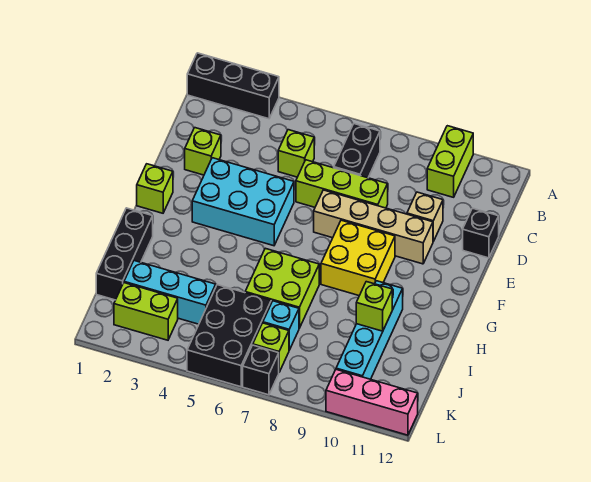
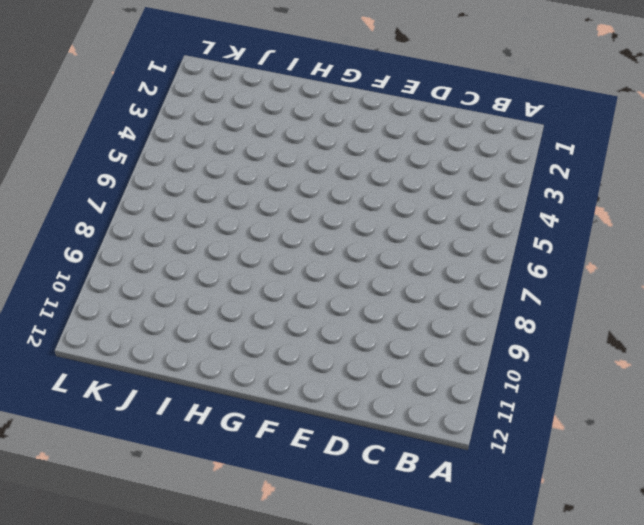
none -> black brick A1:A3 level 1
none -> lime brick A10:B10 level 1
none -> black brick B7:C7 level 1

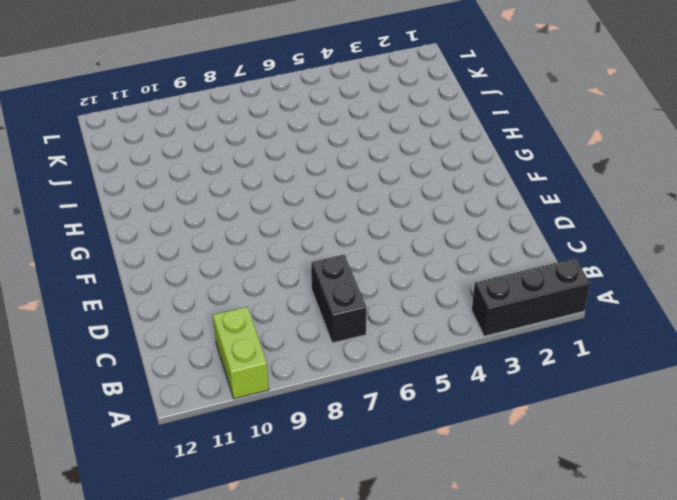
none -> lime brick C5 level 1
none -> lime brick D2 level 1
none -> lime brick D6:D8 level 1

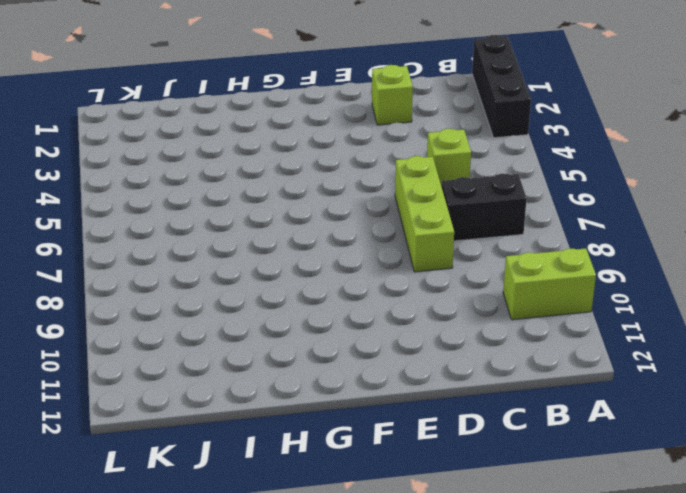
none -> tan brick D10 level 1
none -> black brick D12 level 1
none -> cyan brick E3:F5 level 1

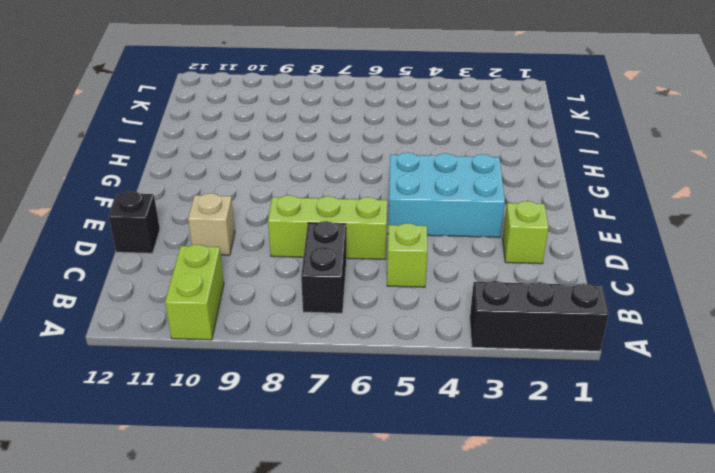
none -> tan brick E7:E10 level 1
none -> lime brick F1 level 1
none -> yellow brick F8:G9 level 1

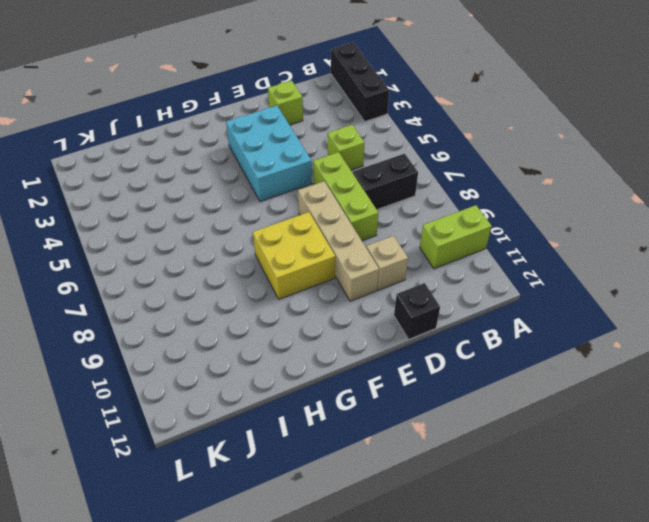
none -> lime brick F1 level 1
none -> black brick H1:J1 level 1
none -> lime brick H6:I7 level 1

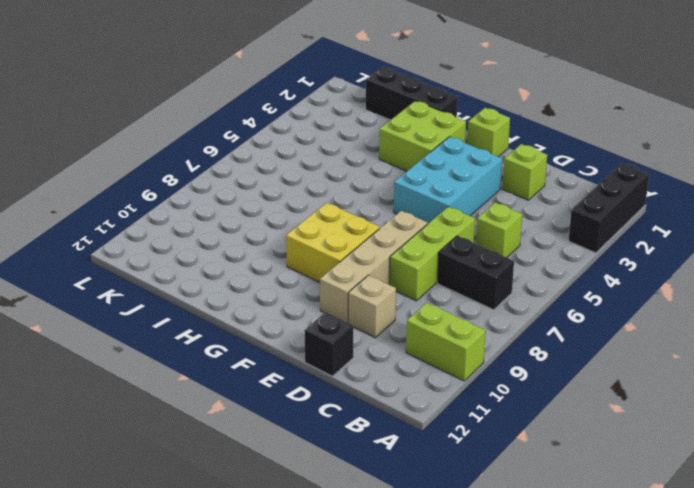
lime brick G2:H3 level 1 -> lime brick H6:I7 level 1
none -> cyan brick H10:K10 level 1
none -> cyan brick J2:J4 level 1
none -> black brick J5:L6 level 1

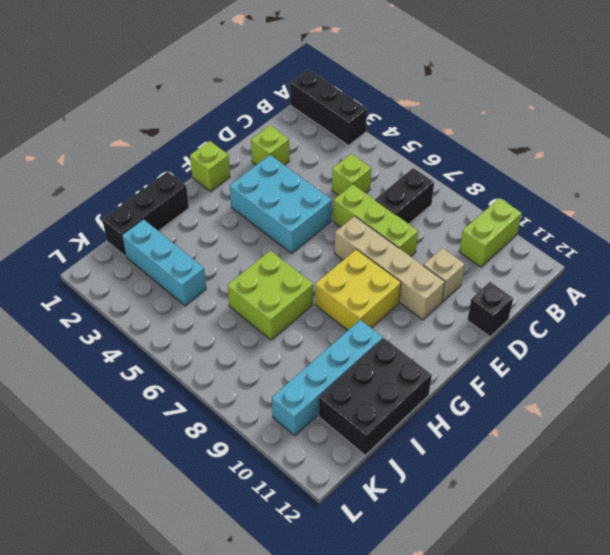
black brick H11:J12 level 1 -> black brick J5:L6 level 1
none -> cyan brick J7 level 1
none -> lime brick K2:K3 level 1
none -> lime brick K7 level 1

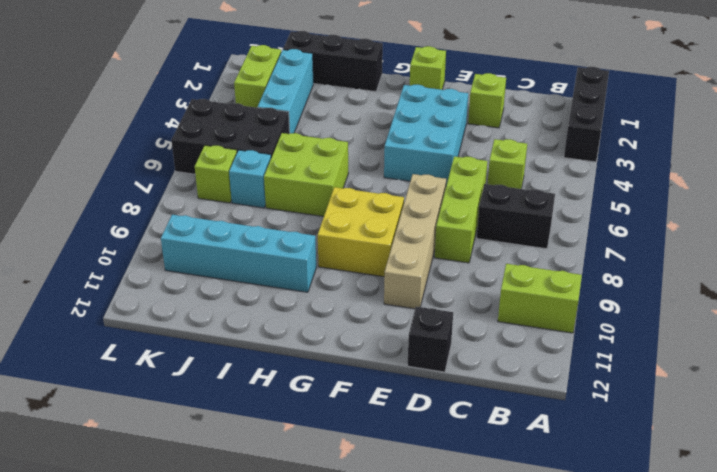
none -> tan brick D10 level 1
none -> black brick L7 level 1
none -> pink brick L10:L12 level 1

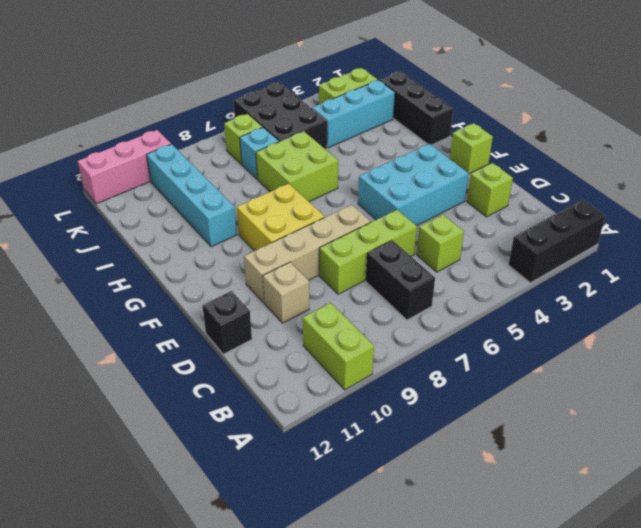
none -> black brick L7 level 1
none -> lime brick I10 level 2

